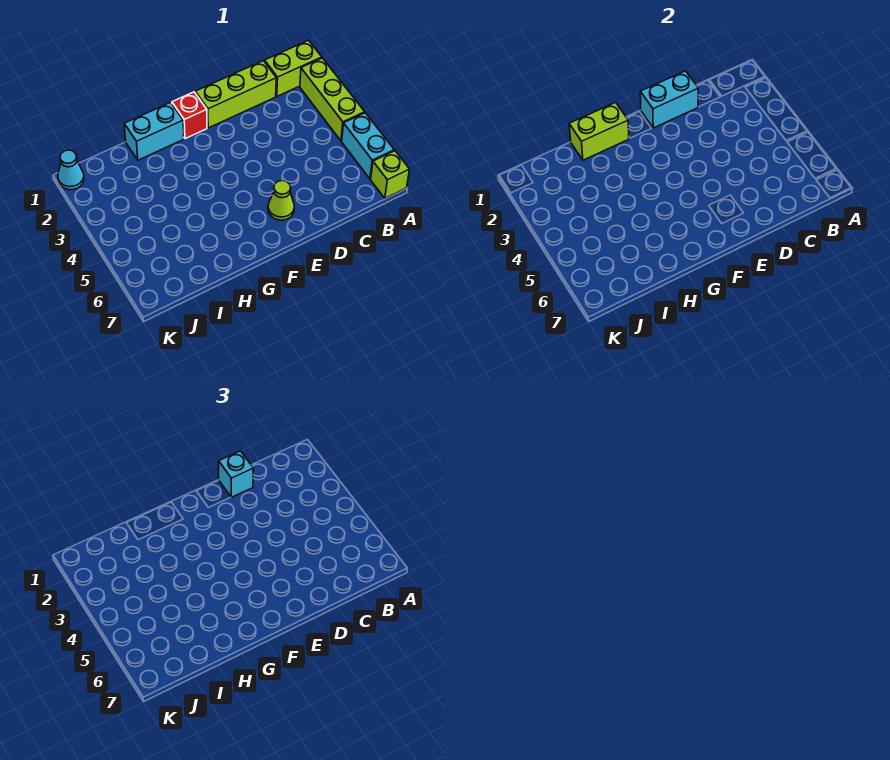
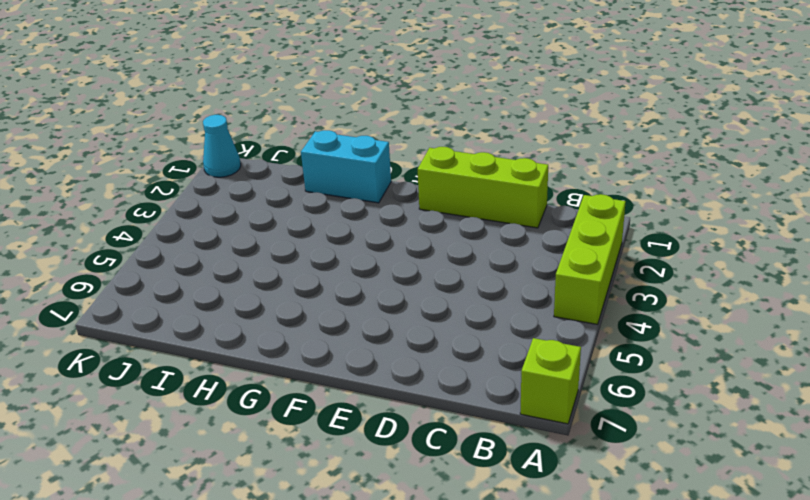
none -> lime brick A1:B1 level 1
none -> cyan brick A5:A6 level 1
none -> lime cone E6 level 1

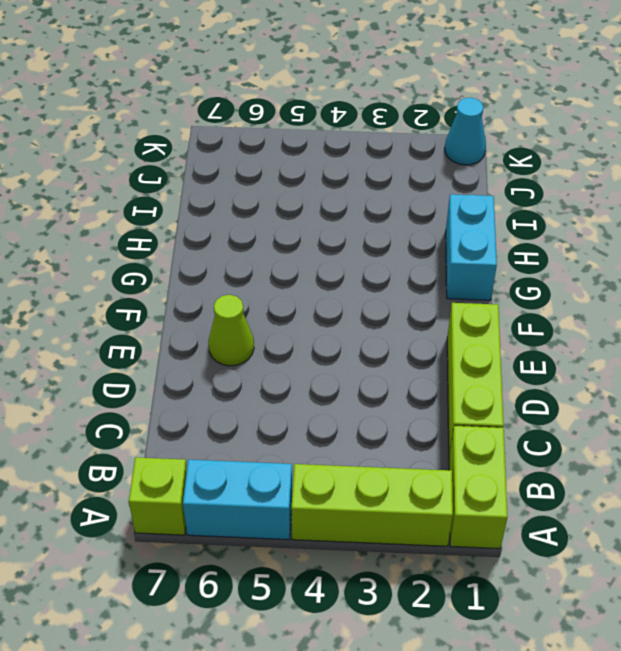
none -> red brick F1 level 1
none -> cyan brick D1:E1 level 2
none -> lime brick G1:H1 level 2

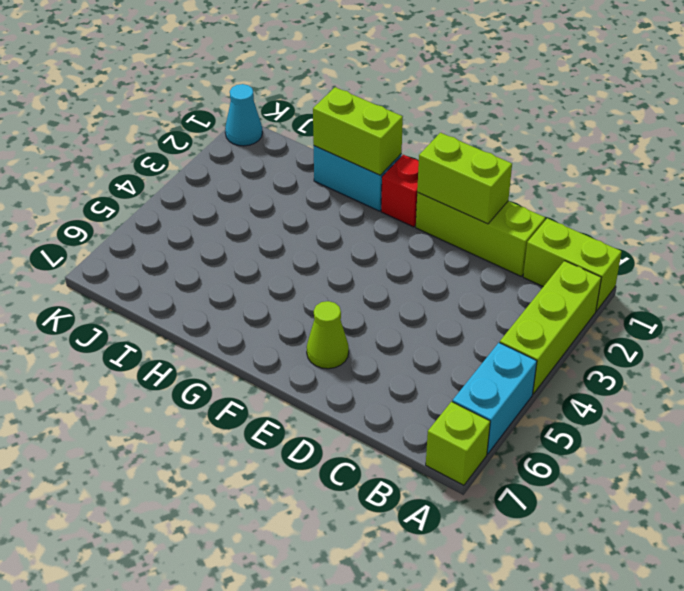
lime brick D1:E1 level 2 -> cyan brick D1:E1 level 2
none -> cyan brick D1 level 3

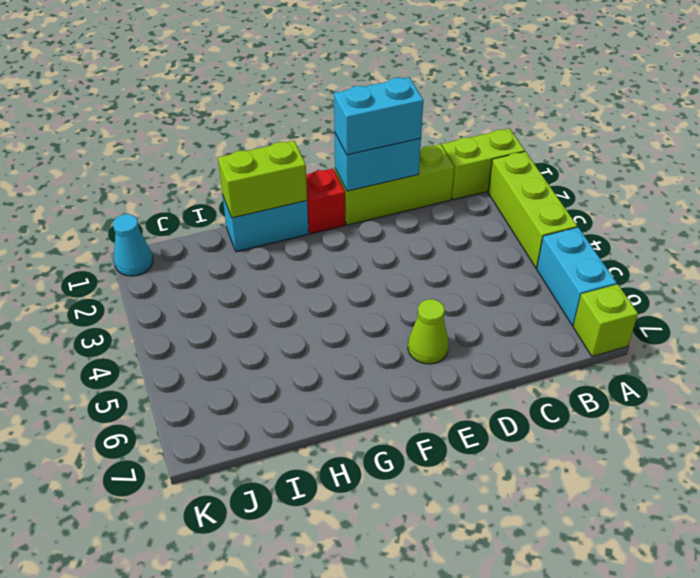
cyan brick D1:E1 level 3 -> cyan brick D1 level 3

